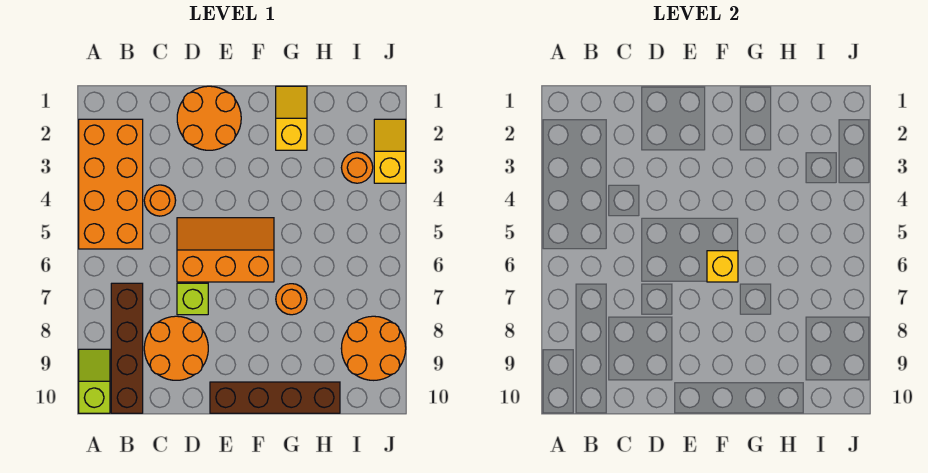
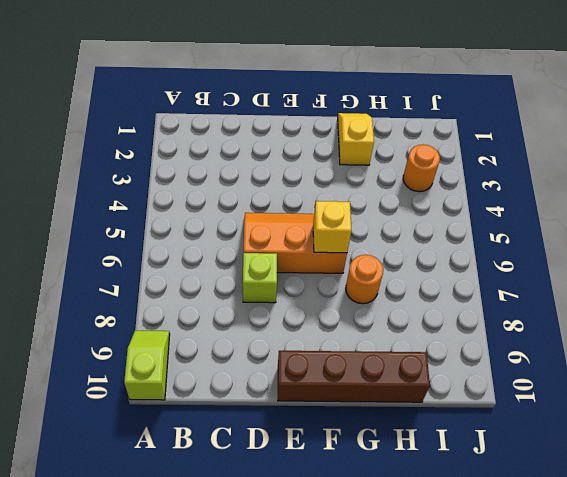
none -> orange brick A2:B5 level 1
none -> brown brick B7:B10 level 1
none -> orange round brick C4 level 1

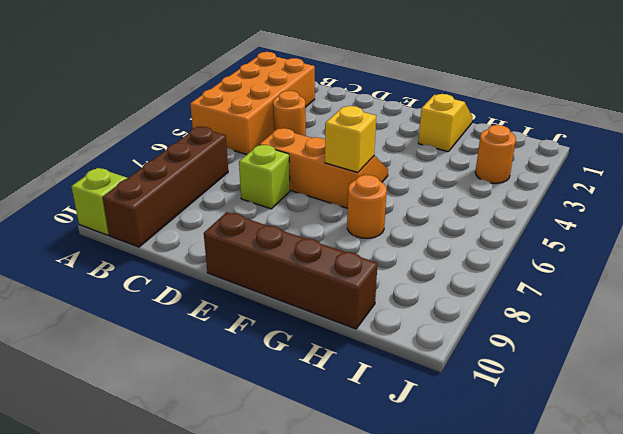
none -> orange round brick C8:D9 level 1
none -> orange round brick D1:E2 level 1
none -> orange round brick I8:J9 level 1

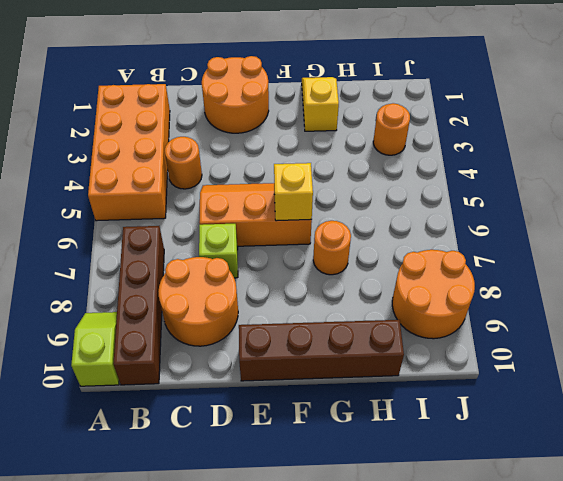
none -> yellow slope J2:J3 level 1 top 3

